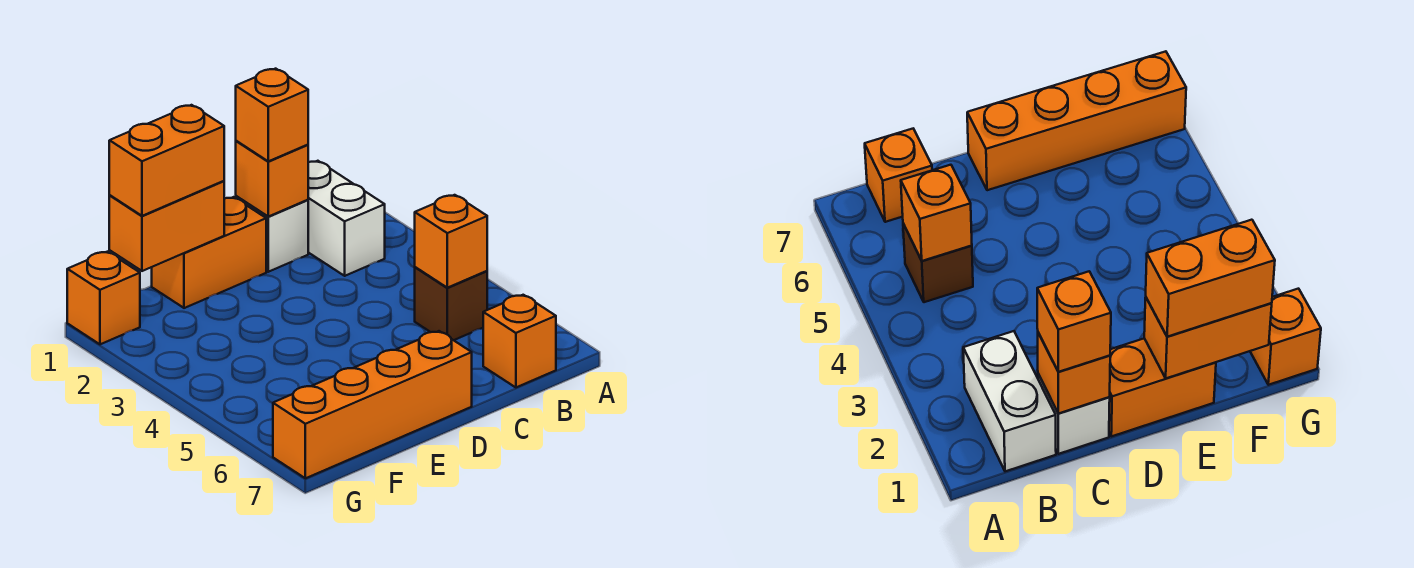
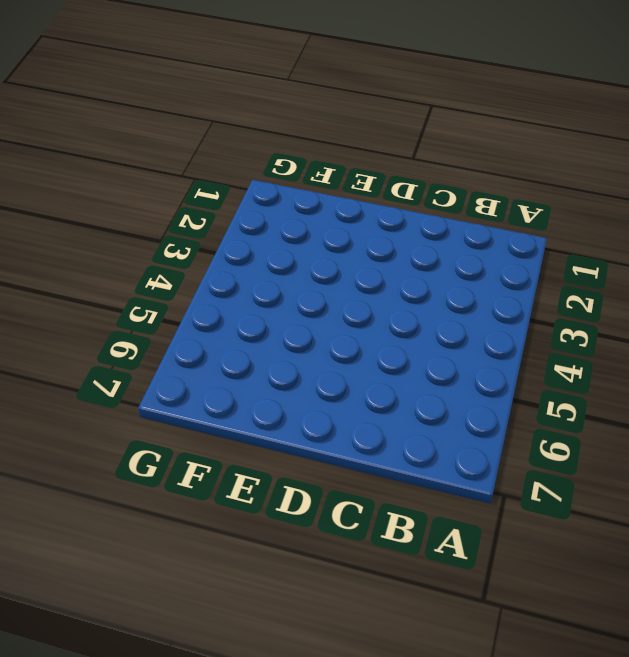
none -> white brick B1:B2 level 1
none -> brown brick B5 level 1
none -> orange brick B7 level 1

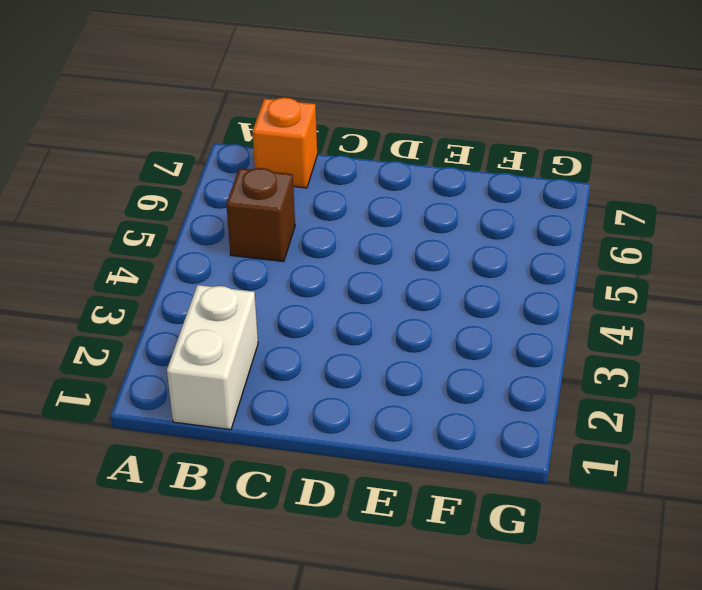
none -> white brick C1 level 1
none -> orange brick D1:E1 level 1
none -> orange brick D7:G7 level 1

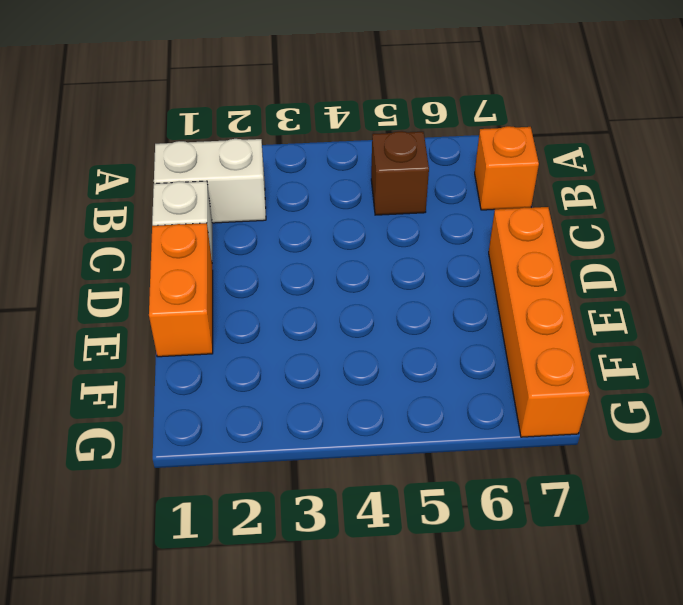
none -> orange brick G1 level 1
none -> orange brick B5 level 2
none -> orange brick C1 level 2

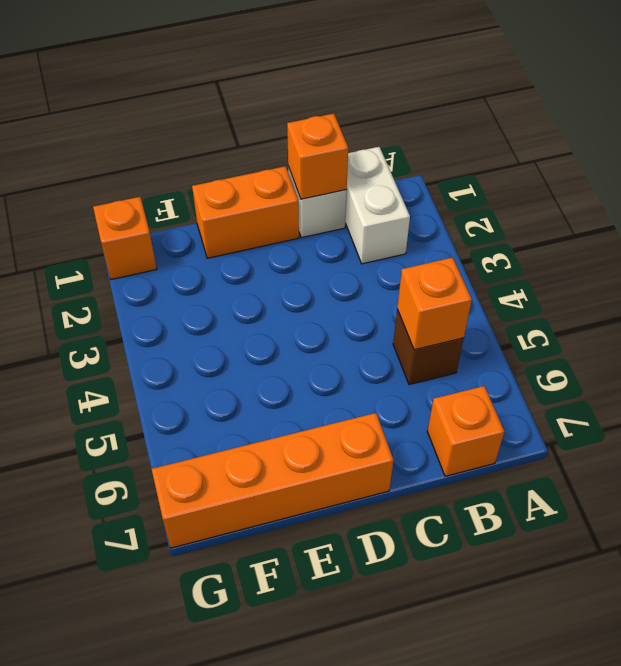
none -> orange brick E1:F1 level 2
none -> orange brick C1 level 3
none -> orange brick E1:F1 level 3

